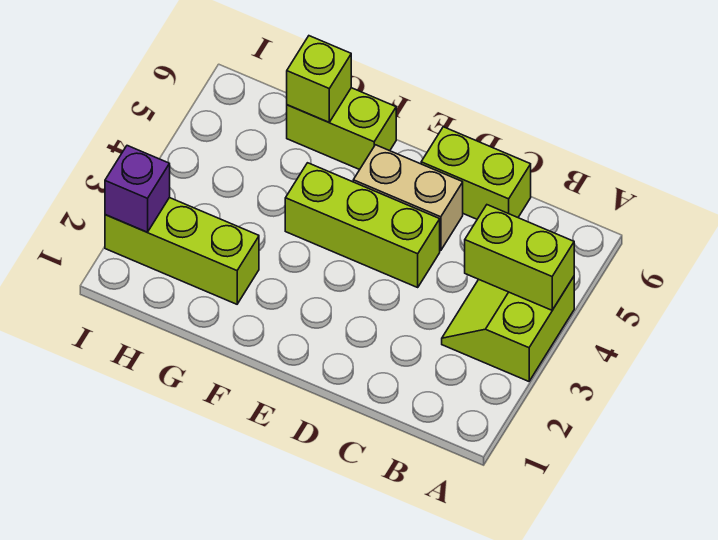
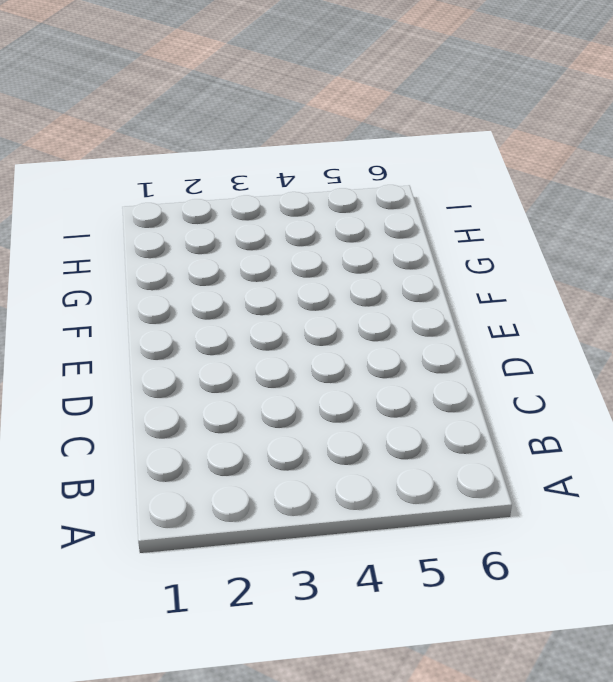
none -> lime slope A3:B4 level 1 top A
none -> lime brick C6:D6 level 1

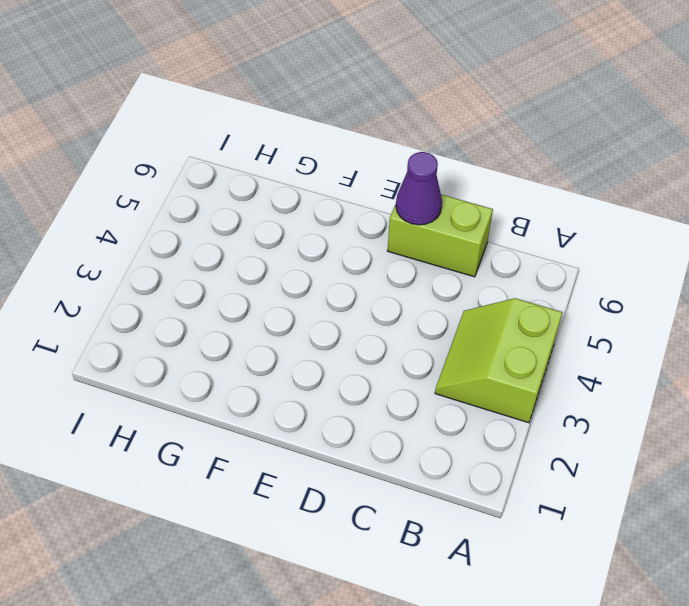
purple cone D6 level 2 -> none
none -> lime brick D4:F4 level 1
none -> tan brick D5:E5 level 1

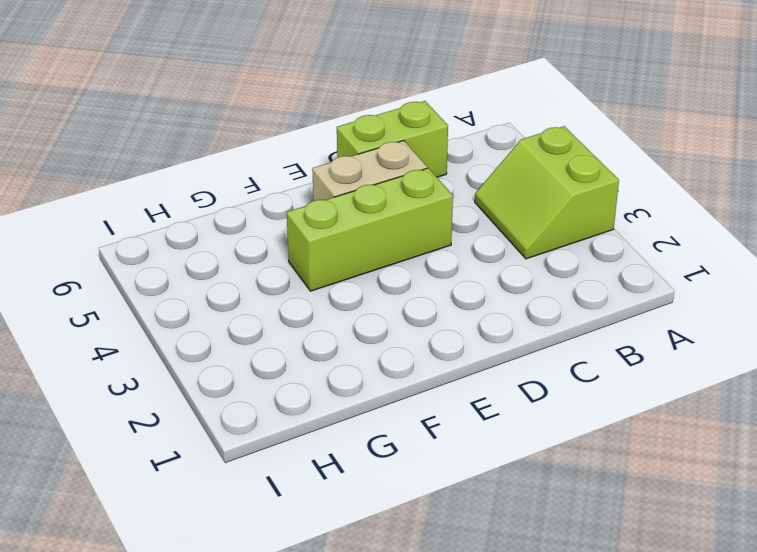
none -> lime brick F6:G6 level 1
none -> lime brick G2:I2 level 1

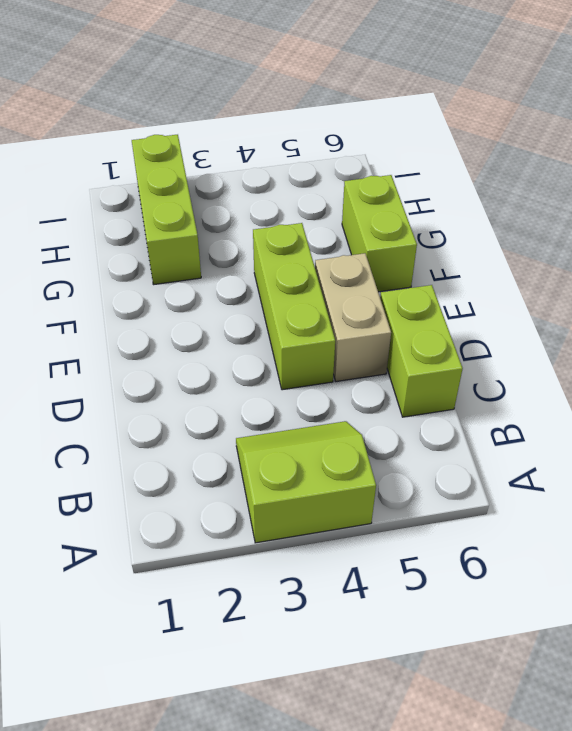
none -> lime brick A4:B4 level 2
none -> lime brick G6 level 2

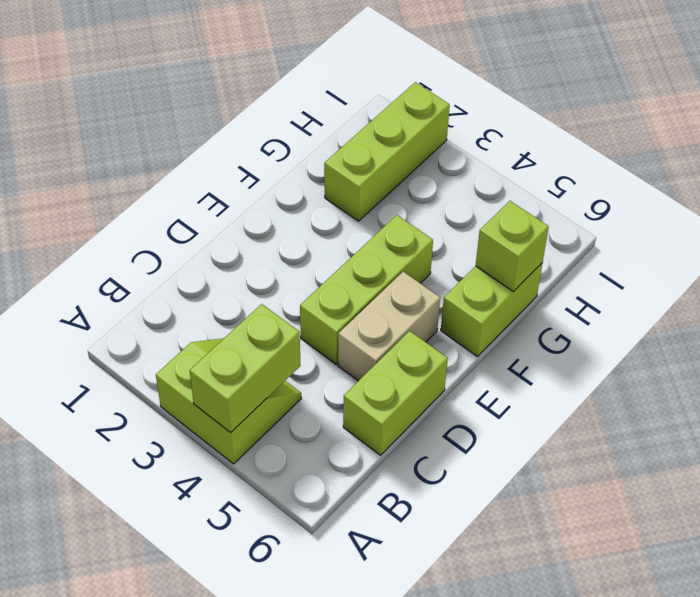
none -> purple brick I2 level 2

